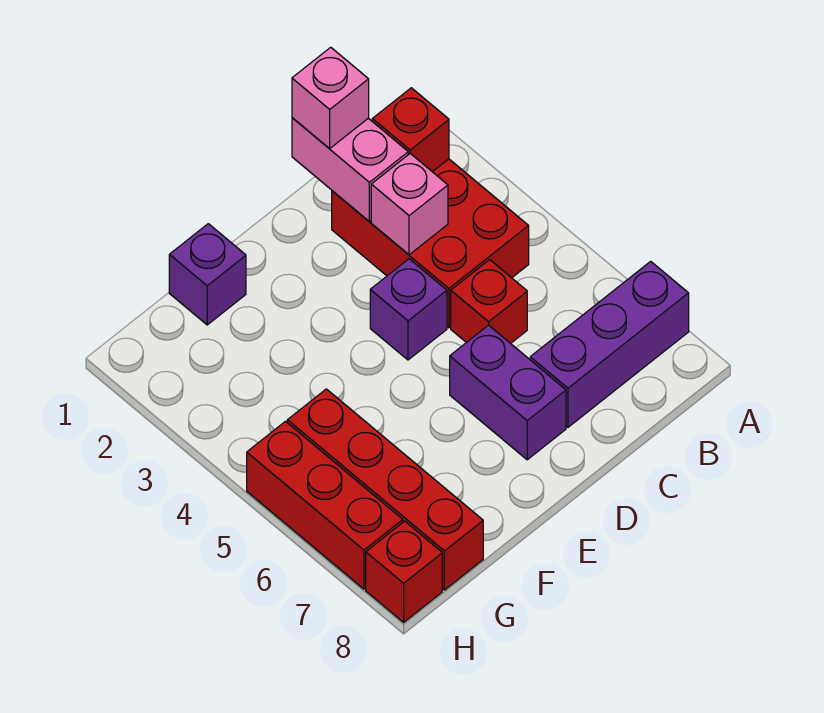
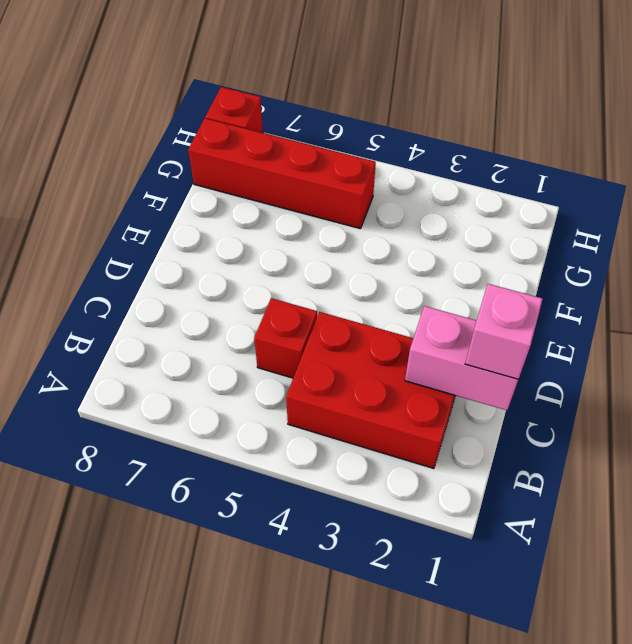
none -> purple brick A7:C7 level 1
none -> purple brick D4 level 1
none -> purple brick D6:D7 level 1

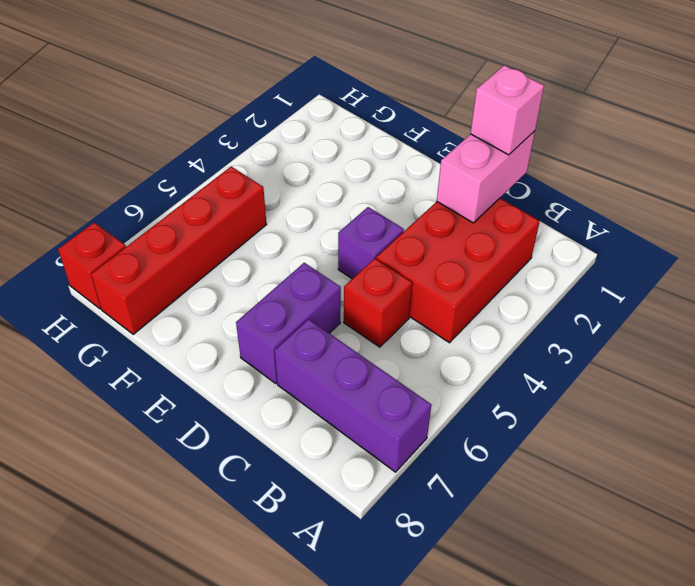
none -> purple brick F1 level 1
none -> red brick H5:H7 level 1
none -> red brick B2 level 2

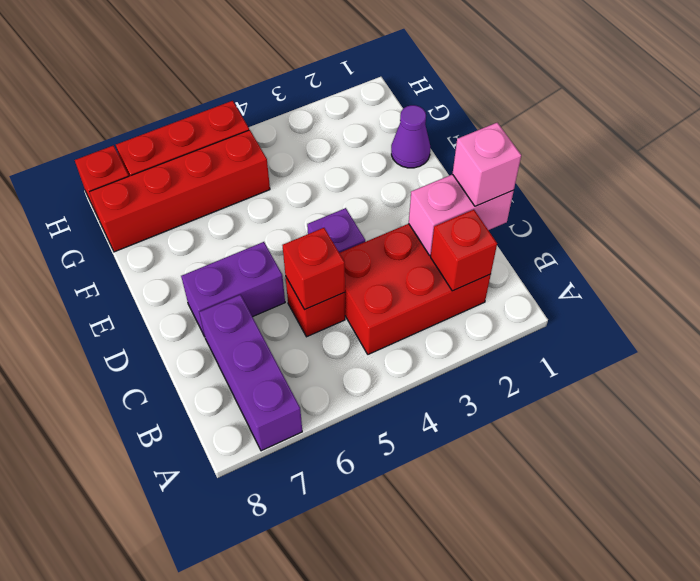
red brick C5 level 2 -> none
purple cone F1 level 1 -> purple brick F1 level 1
none -> pink brick C3 level 2

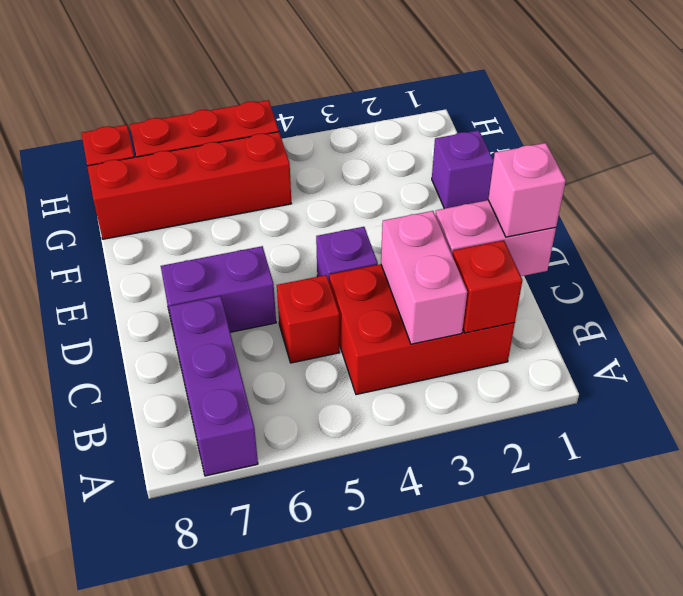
pink brick B3:C3 level 2 -> pink brick C3 level 2

